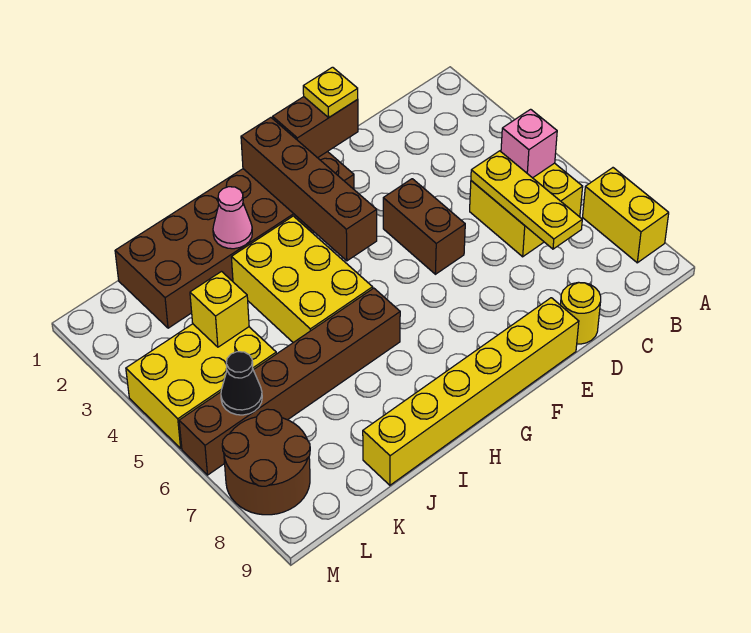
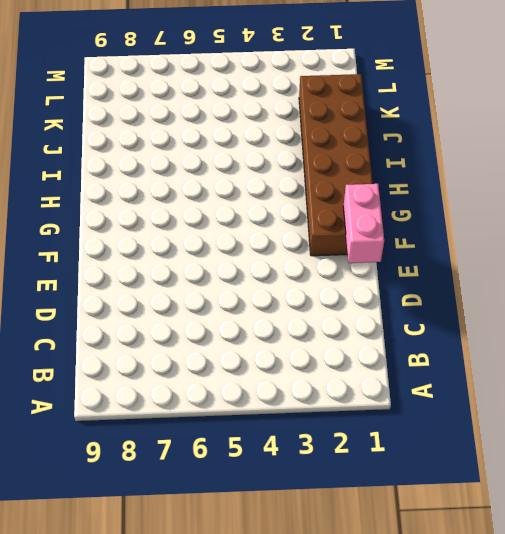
pink brick E1:F1 level 2 -> brown brick E1:F1 level 2
none -> yellow brick A7:A8 level 1
none -> yellow brick B5:C6 level 1
none -> yellow round brick D9 level 1

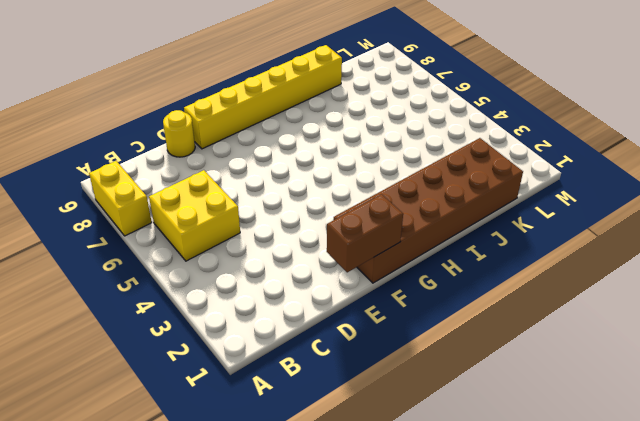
none -> brown brick E4:E5 level 1
none -> yellow brick H3:I5 level 1
none -> brown brick H6:M6 level 1

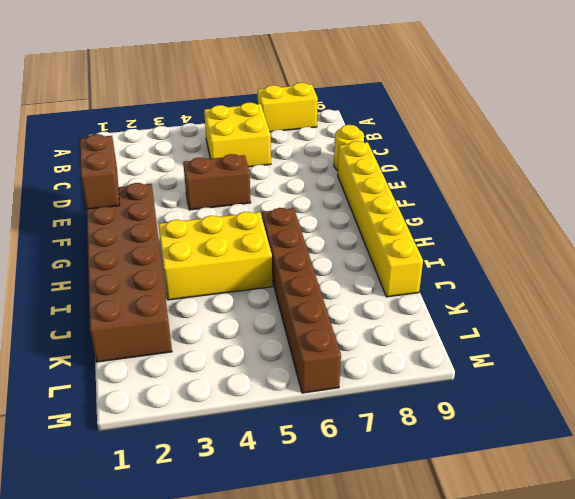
none -> yellow brick K4:M5 level 1
none -> brown round brick L7:M8 level 1
none -> pink brick B5 level 2

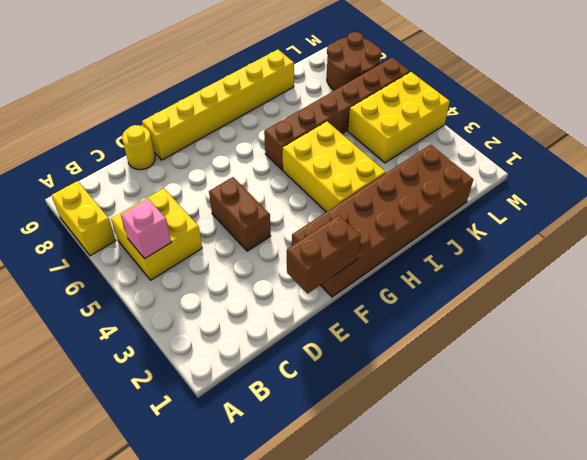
none -> yellow plate C5:C7 level 2
none -> brown brick G1:G4 level 2
none -> pink cone I2 level 2

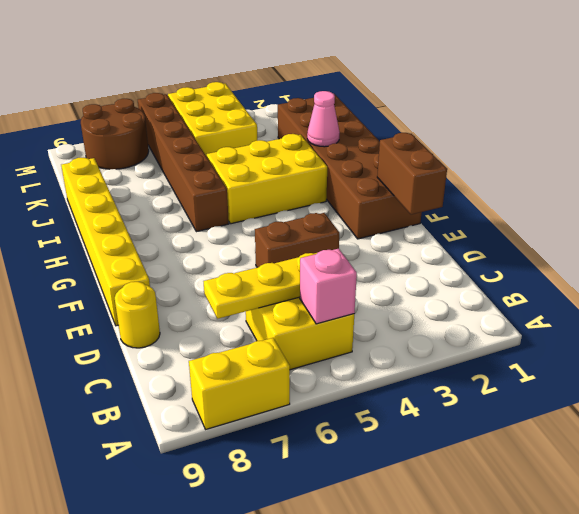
none -> brown brick G1:G4 level 2
none -> yellow brick K4 level 2
none -> black cone L6 level 2

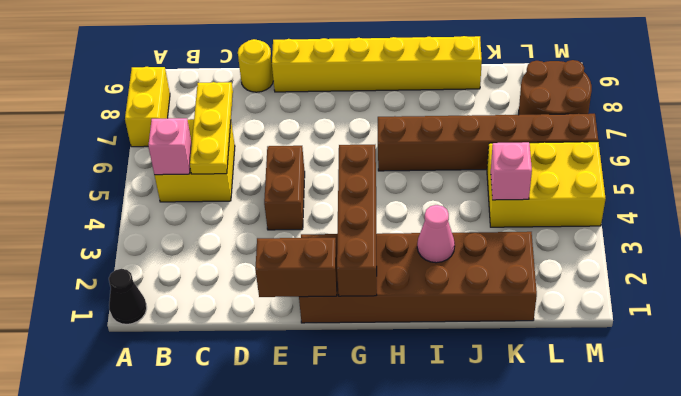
black cone A1 level 1 -> black cone L6 level 2
pink brick K4 level 2 -> yellow brick K4 level 2
none -> yellow brick H3:I5 level 1
none -> yellow plate E1 level 3

